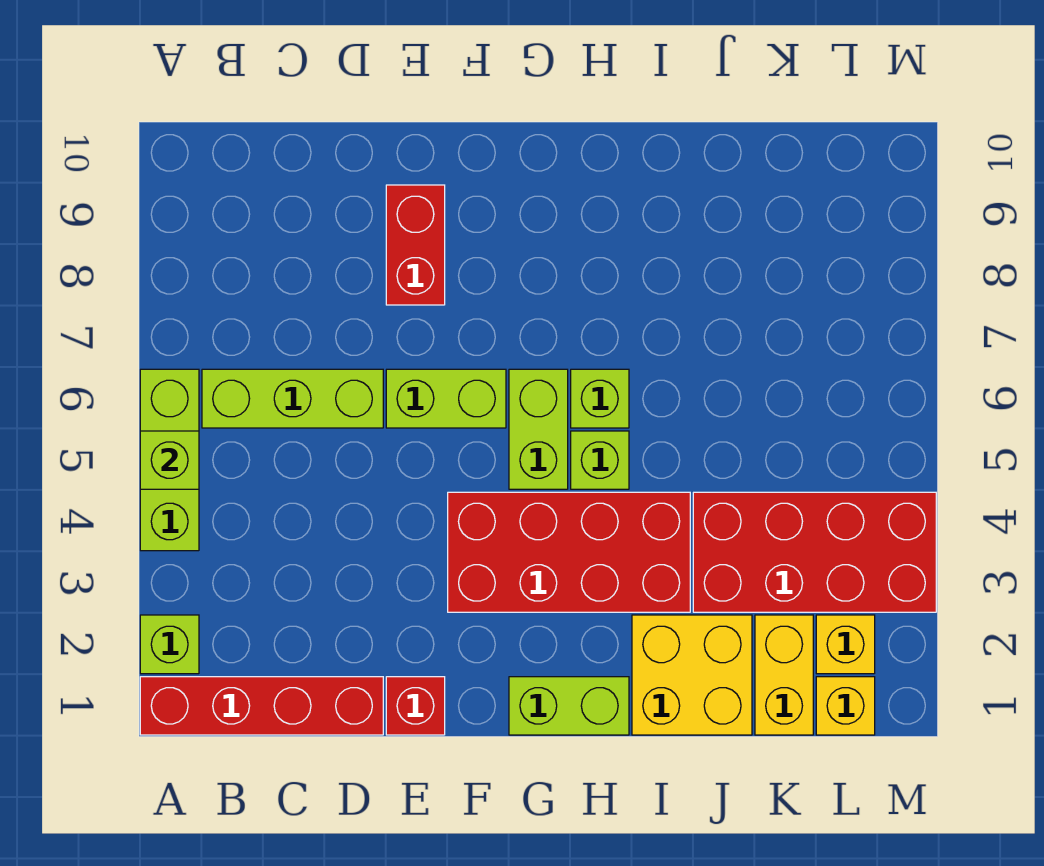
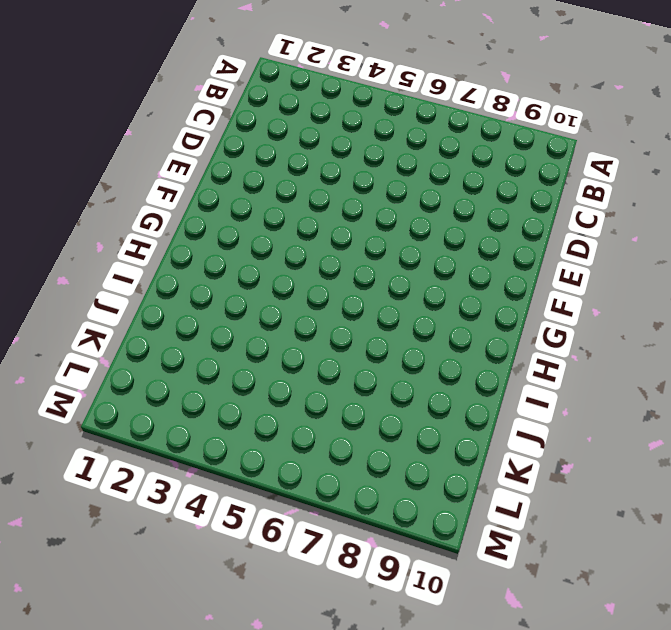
none -> red brick A1:D1 level 1
none -> lime brick A2 level 1
none -> lime brick A4:A6 level 1

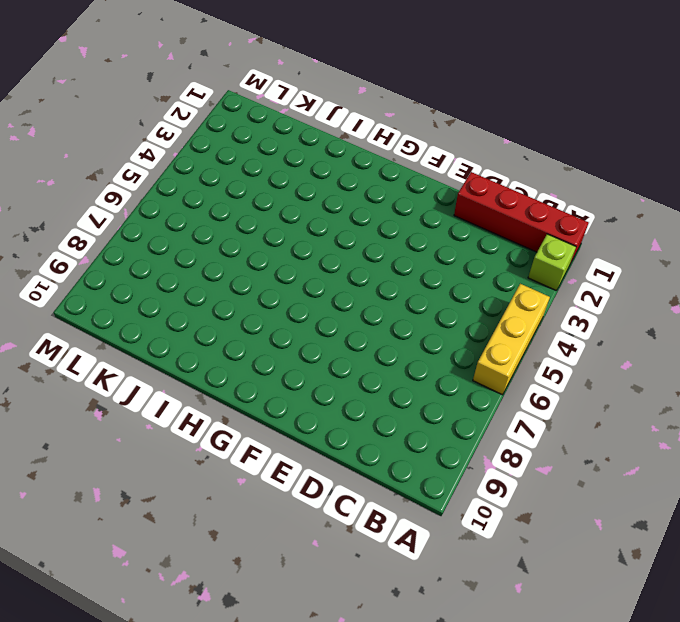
yellow brick A4:A6 level 1 -> lime brick A4:A6 level 1
none -> lime brick B6:D6 level 1
none -> red brick E1 level 1
none -> lime brick E6:F6 level 1

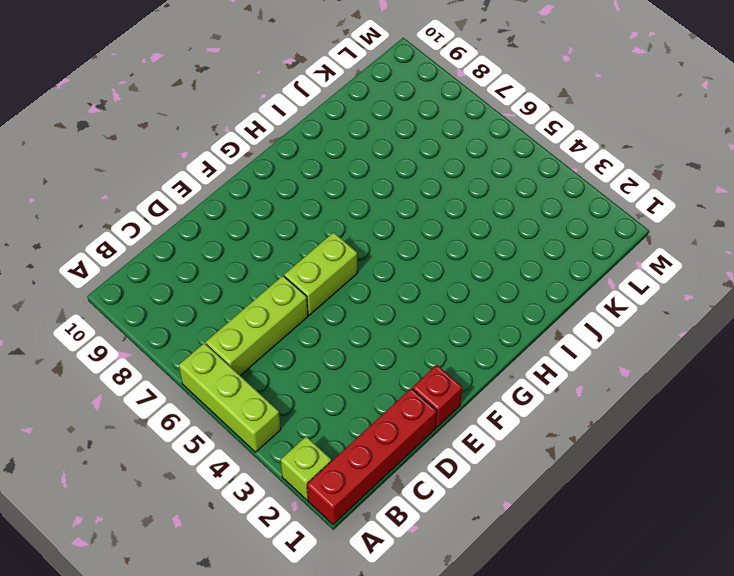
none -> red brick E8:E9 level 1
none -> red brick F3:I4 level 1
none -> lime brick G1:H1 level 1

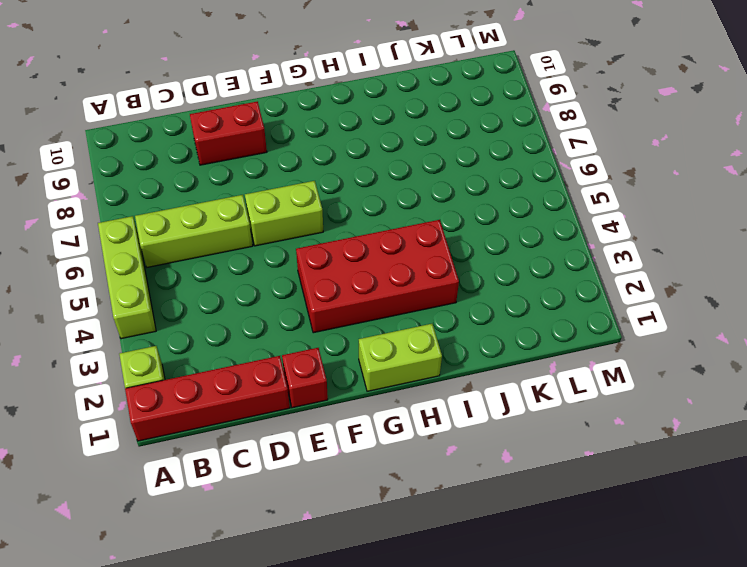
red brick D9:E9 level 1 -> red brick E8:E9 level 1
none -> lime brick G5:G6 level 1
none -> lime brick H5 level 1
none -> lime brick H6 level 1

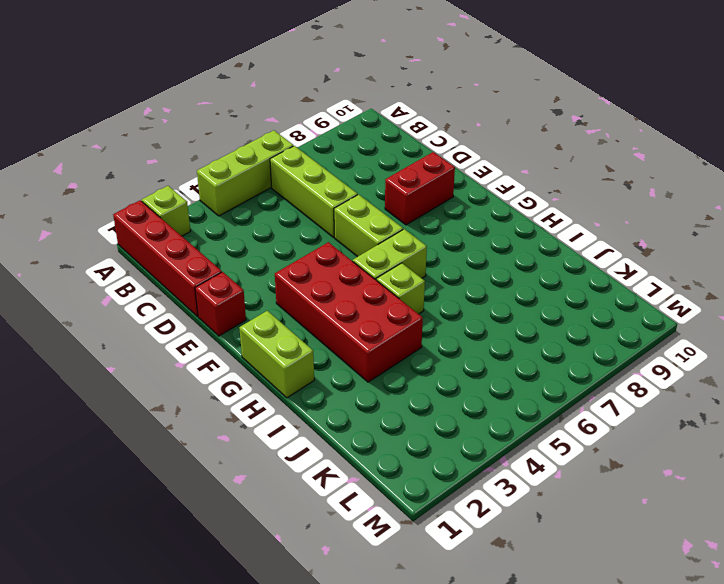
none -> lime brick H6 level 1
none -> yellow brick I1:J2 level 1
none -> red brick J3:M4 level 1

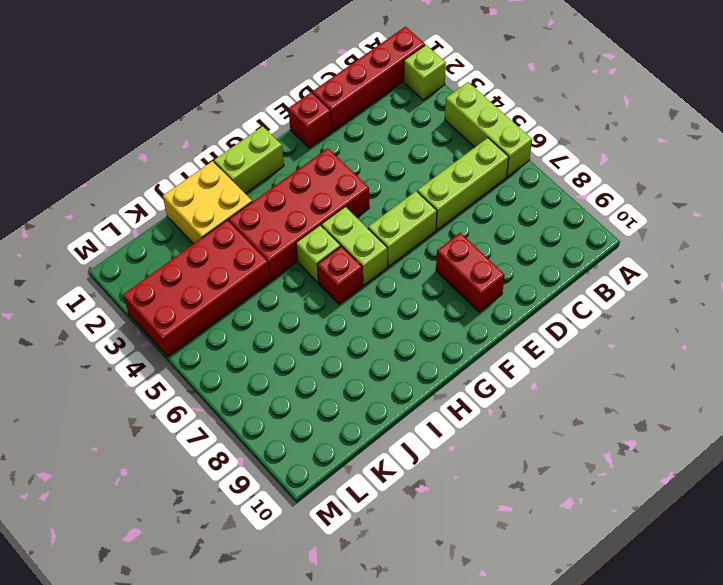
red brick H6 level 1 -> lime brick H6 level 1
none -> yellow brick K1:K2 level 1
none -> yellow brick L1 level 1
none -> yellow brick L2 level 1

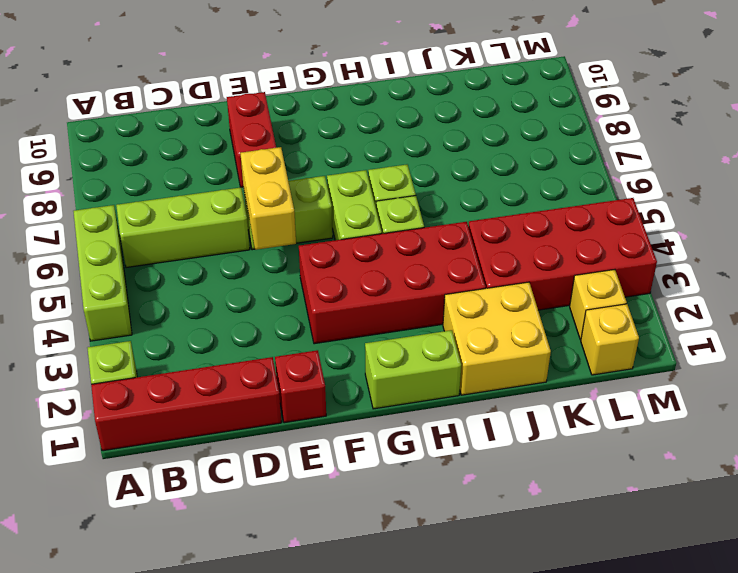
yellow brick E5:E6 level 2 -> yellow brick K1:K2 level 1
none -> lime brick A5 level 2

